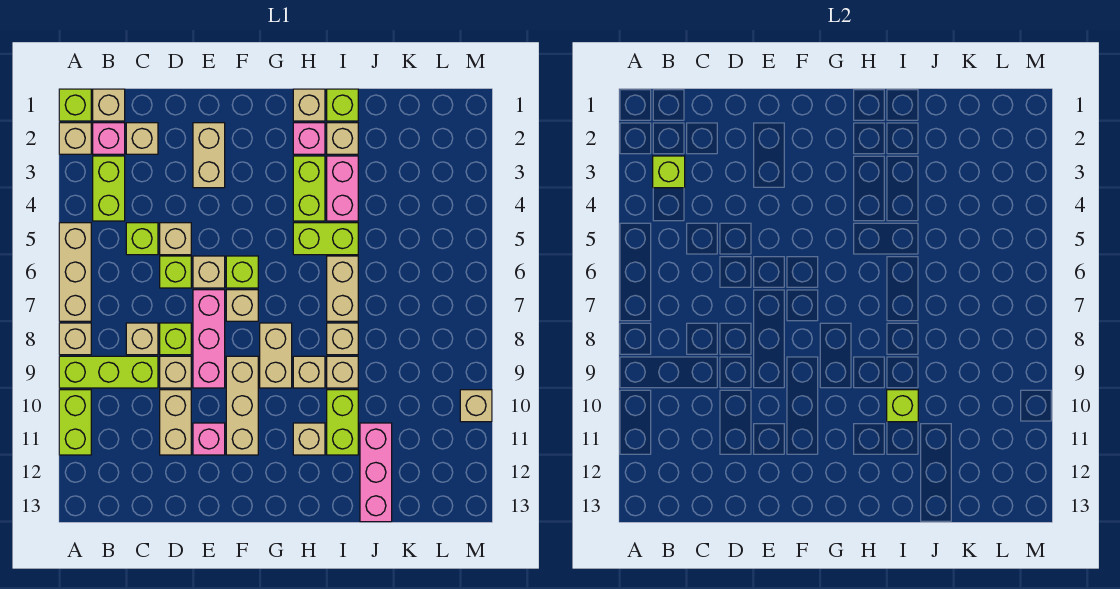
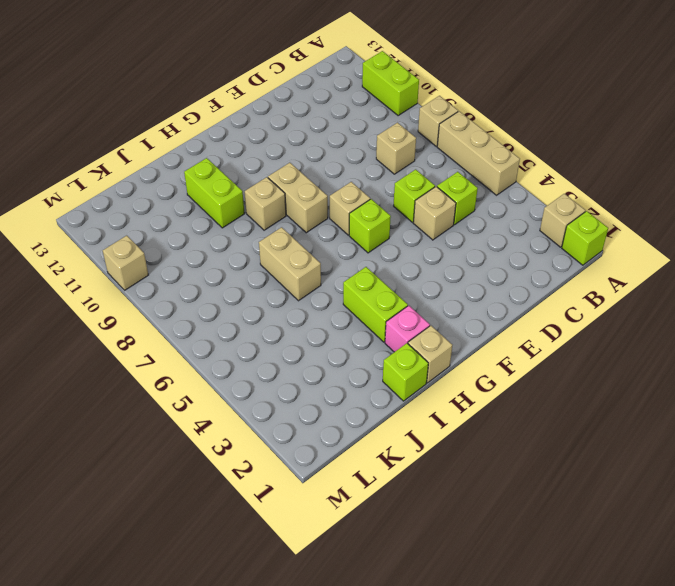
none -> lime brick A9:C9 level 1
none -> tan brick B1 level 1
none -> pink brick B2 level 1
none -> lime brick B3:B4 level 1

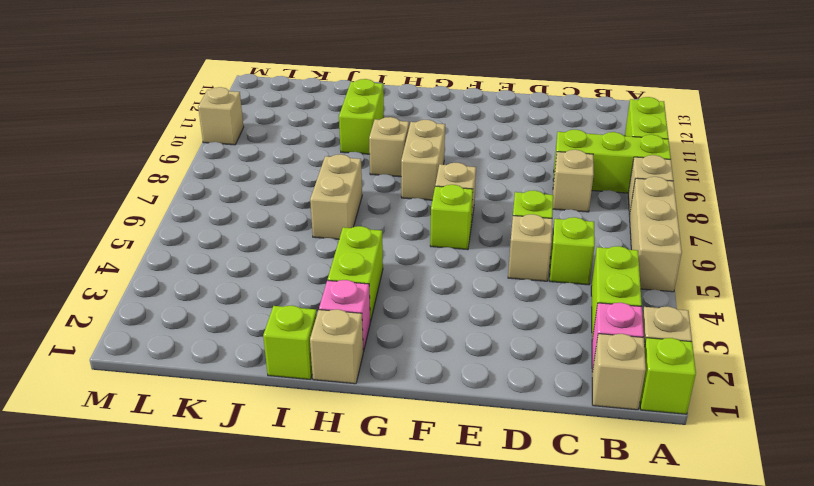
none -> tan brick C2 level 1
none -> lime brick D8 level 1
none -> tan brick D9 level 1
none -> tan brick D10:D11 level 1

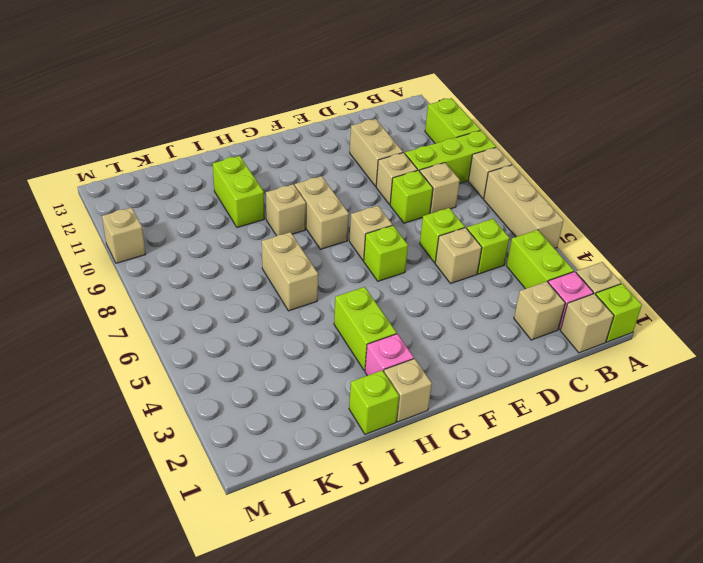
none -> tan brick E2:E3 level 1
none -> tan brick E6 level 1
none -> pink brick E7:E9 level 1
none -> pink brick E11 level 1

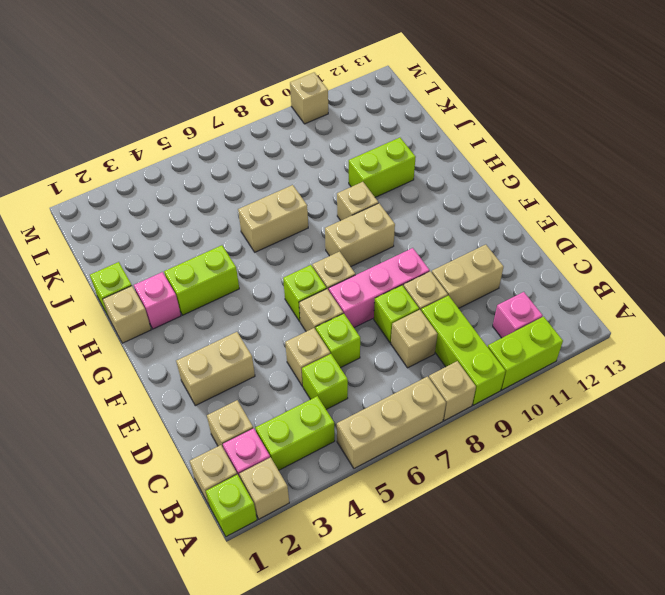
pink brick B11 level 1 -> pink brick E11 level 1
none -> tan brick F9:F11 level 1
none -> lime brick H5:I5 level 1
none -> tan brick H11 level 1
none -> tan brick I2 level 1

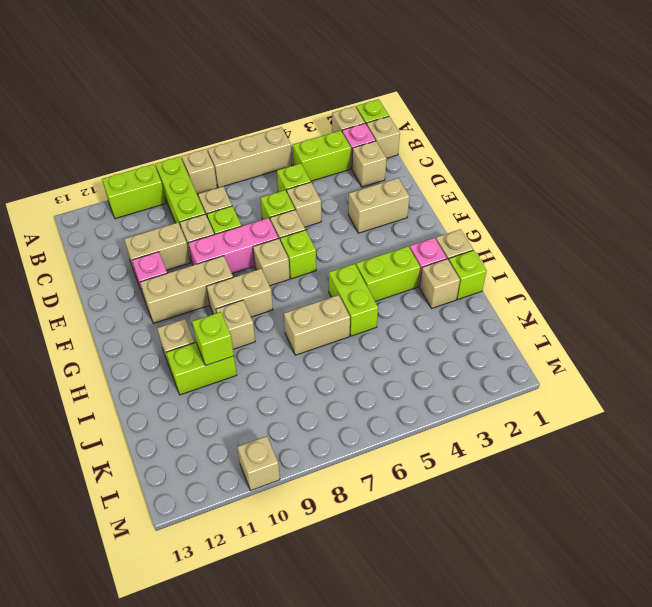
none -> pink brick I3:I4 level 1
none -> tan brick I8 level 1
none -> tan brick I9 level 1
none -> pink brick J11:J13 level 1

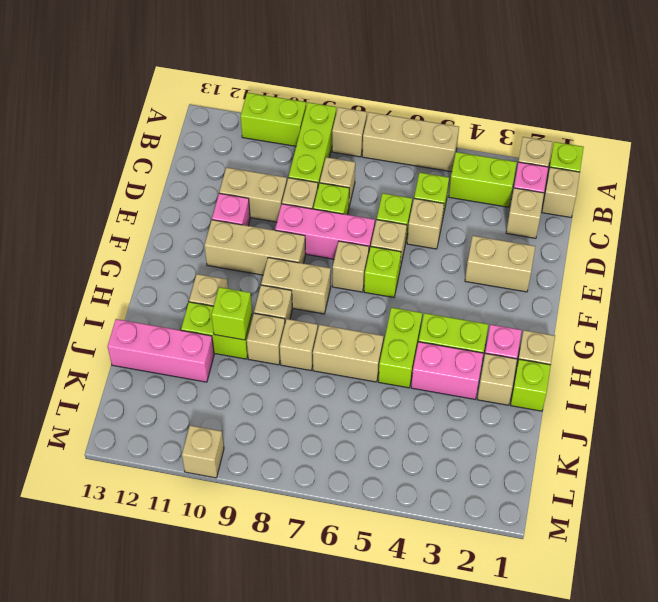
none -> lime brick B3 level 2

